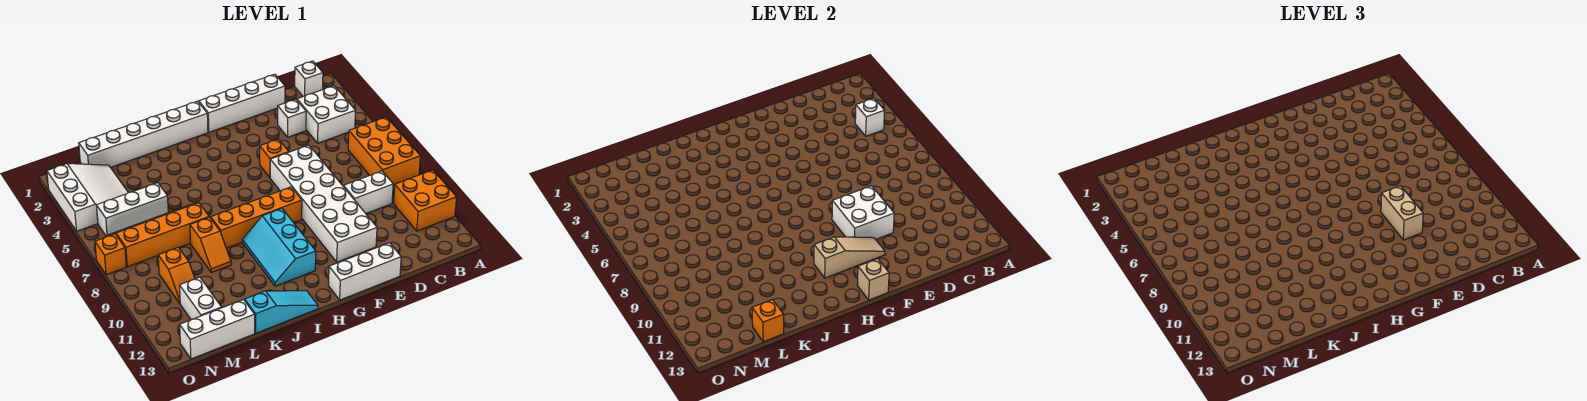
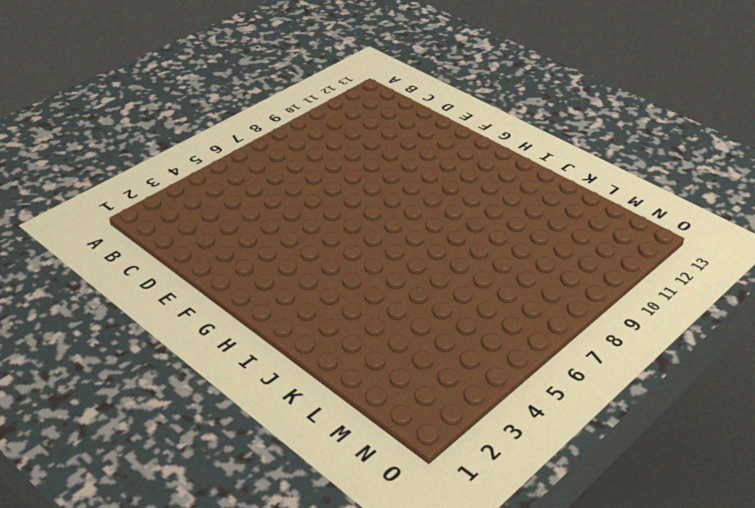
none -> orange brick A6:B8 level 1
none -> orange brick A10:B11 level 1
none -> white brick B1 level 1

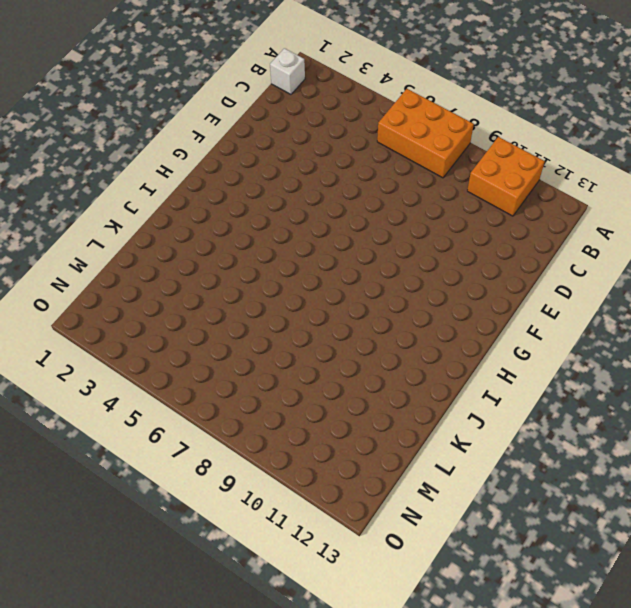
none -> white brick B3:C4 level 1
none -> white brick C9:D9 level 1
none -> white brick D1:G1 level 1

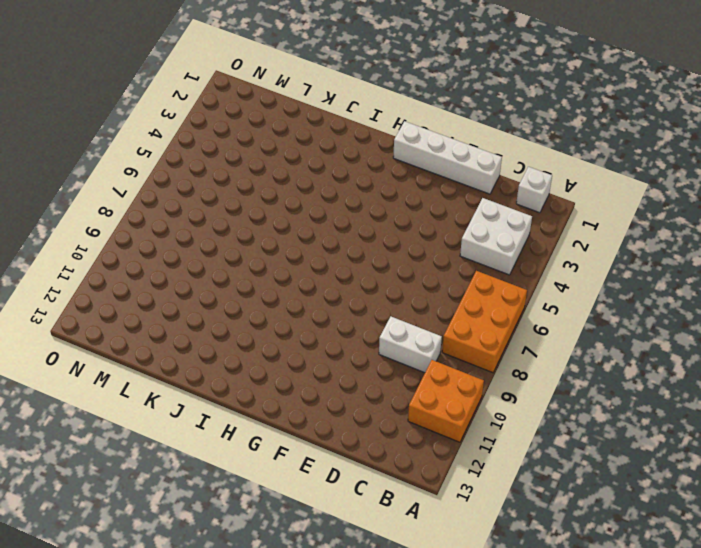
none -> white brick D3 level 1
none -> white brick E6:F11 level 1
none -> white brick E13:G13 level 1

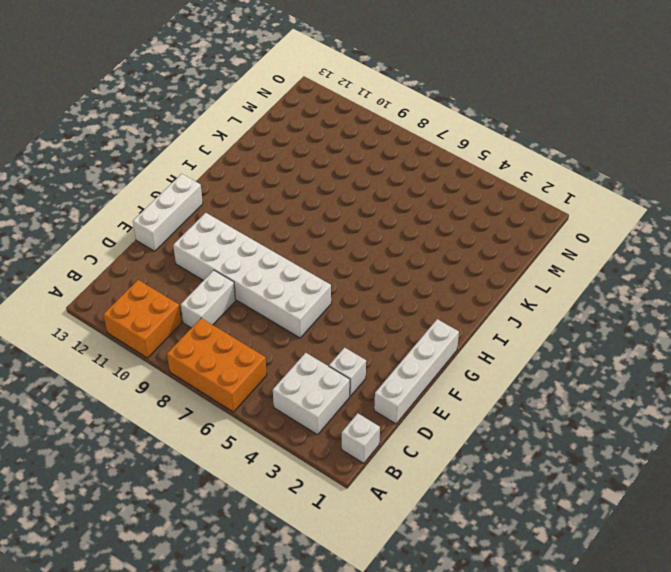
none -> orange brick F5 level 1
none -> orange brick G8:J8 level 1
none -> white brick H1:M1 level 1

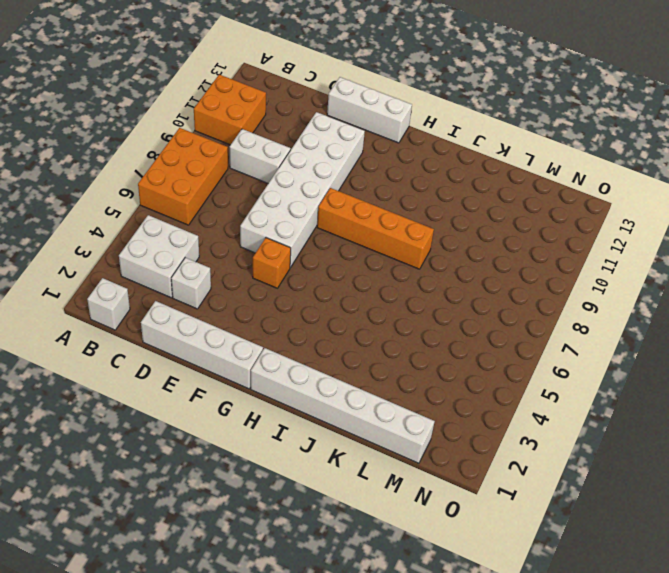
none -> cyan slope H9:I11 level 1 top H
none -> cyan slope I13:K13 level 1 top K
none -> orange slope K6:N7 level 1 top 7

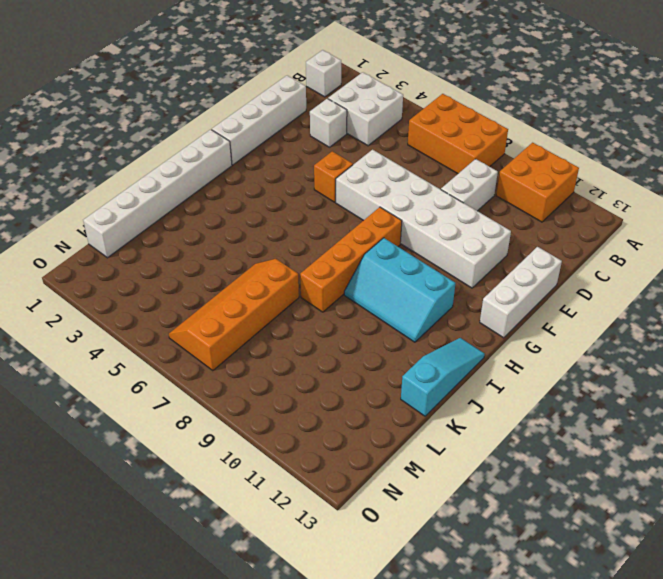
none -> orange slope K8:K9 level 1 top 8
none -> white brick L5:N5 level 1
none -> white brick L13:N13 level 1

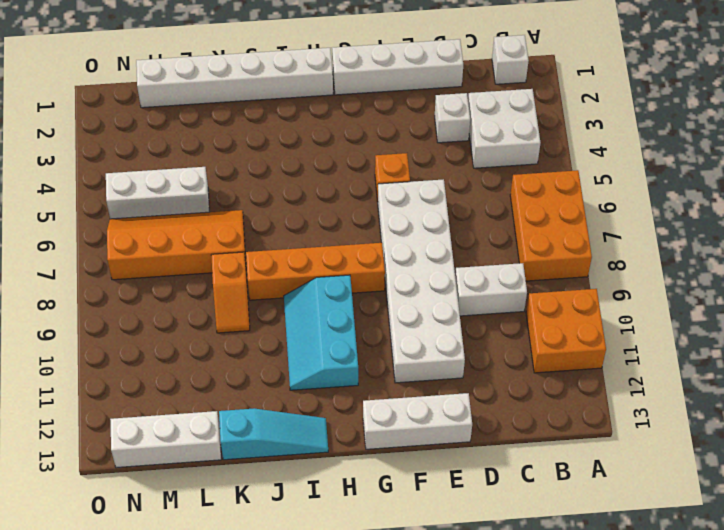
none -> white slope M2:O4 level 1 top O
none -> orange slope M9:M10 level 1 top 9
none -> white brick M11:M12 level 1

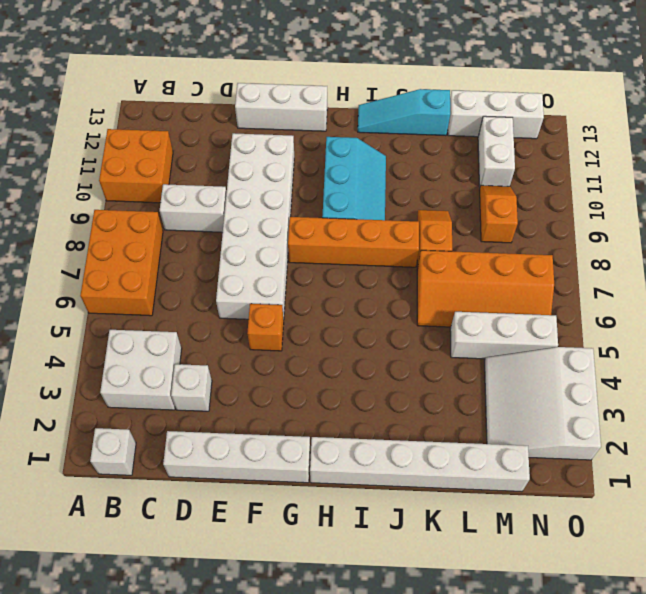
none -> orange brick O7 level 1
none -> white brick B4 level 2
none -> white brick E9:F10 level 2

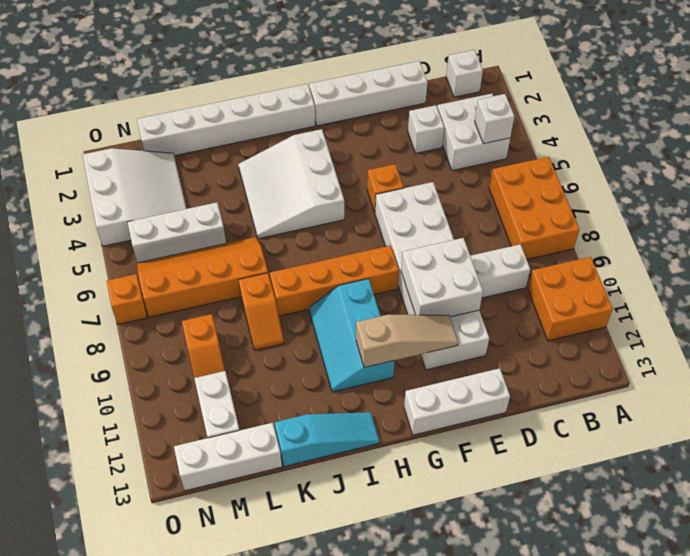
white slope H3:J5 level 1 top H -> none
none -> tan brick G13 level 2
none -> orange brick L13 level 2
none -> tan brick E9:E10 level 3

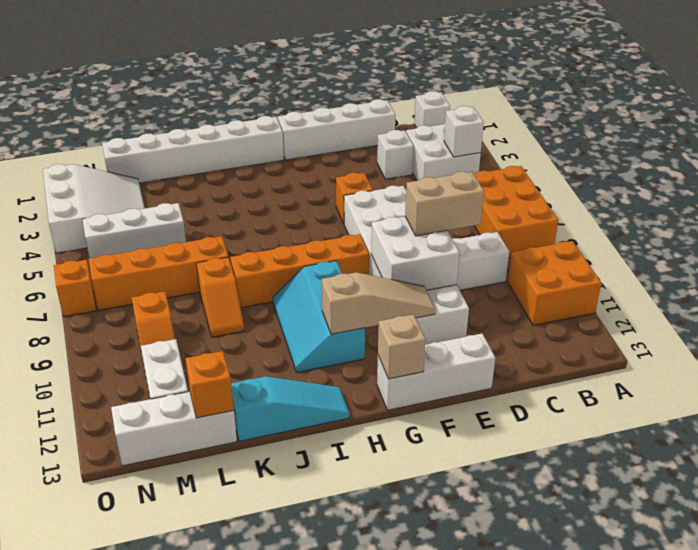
tan brick D9:E9 level 3 -> tan brick E9:E10 level 3

